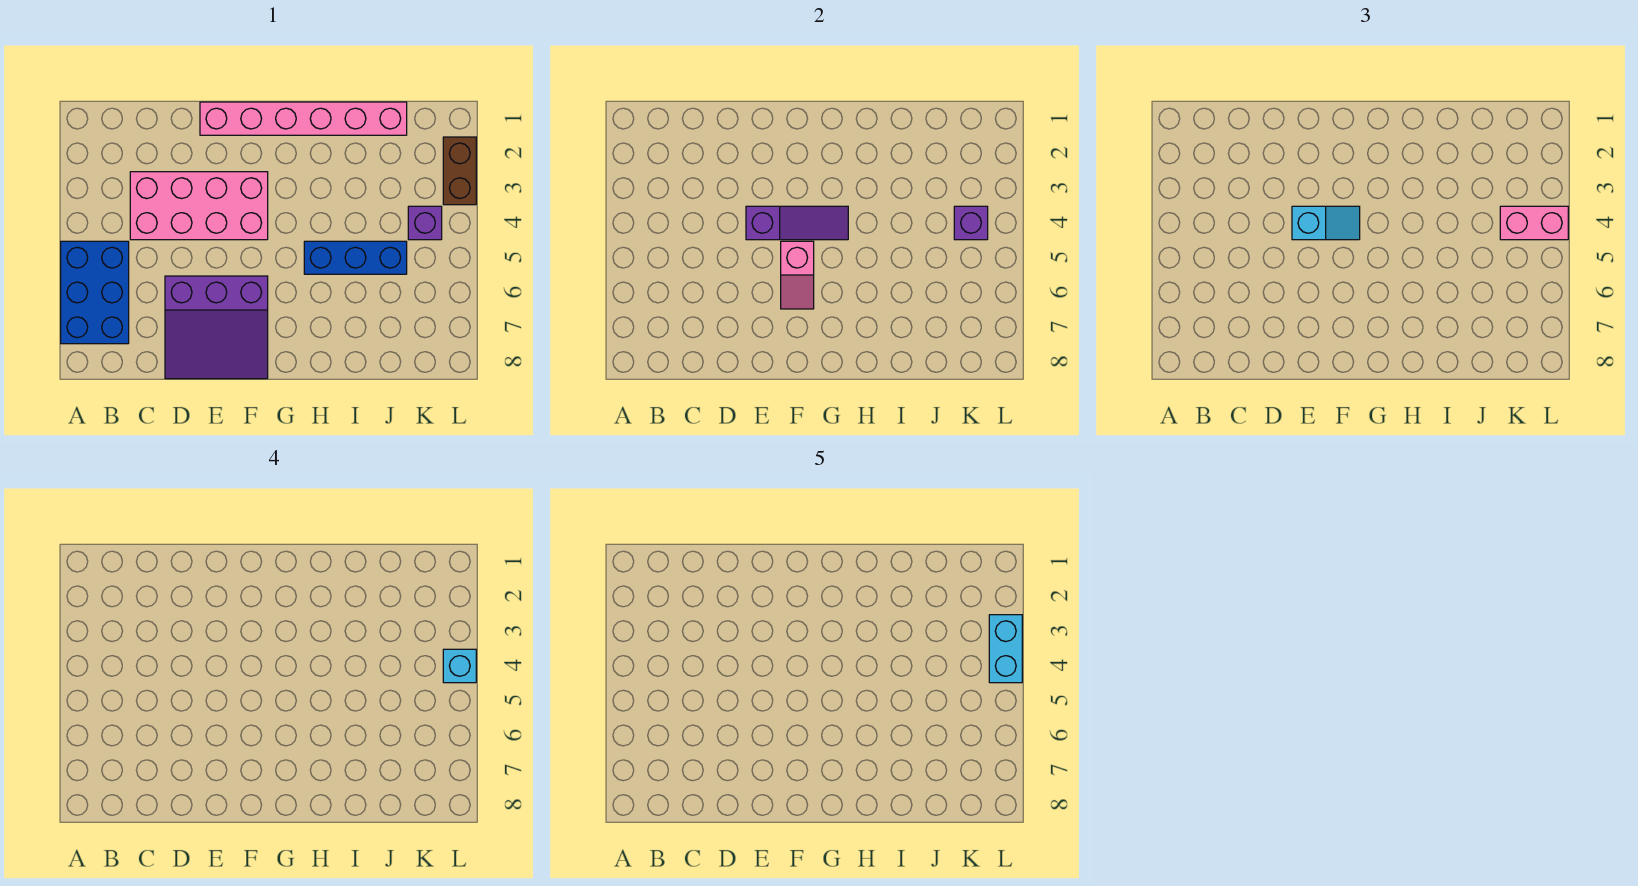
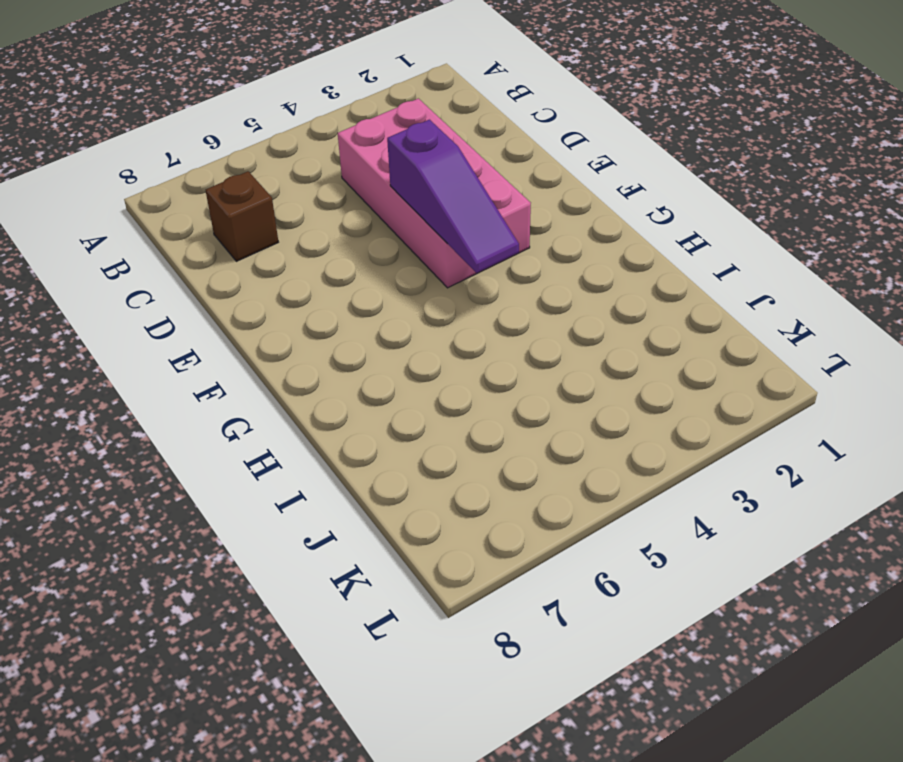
brown brick C7 level 1 -> none
none -> blue brick A5:B7 level 1
none -> purple slope D6:F8 level 1 top 6
none -> pink brick E1:J1 level 1

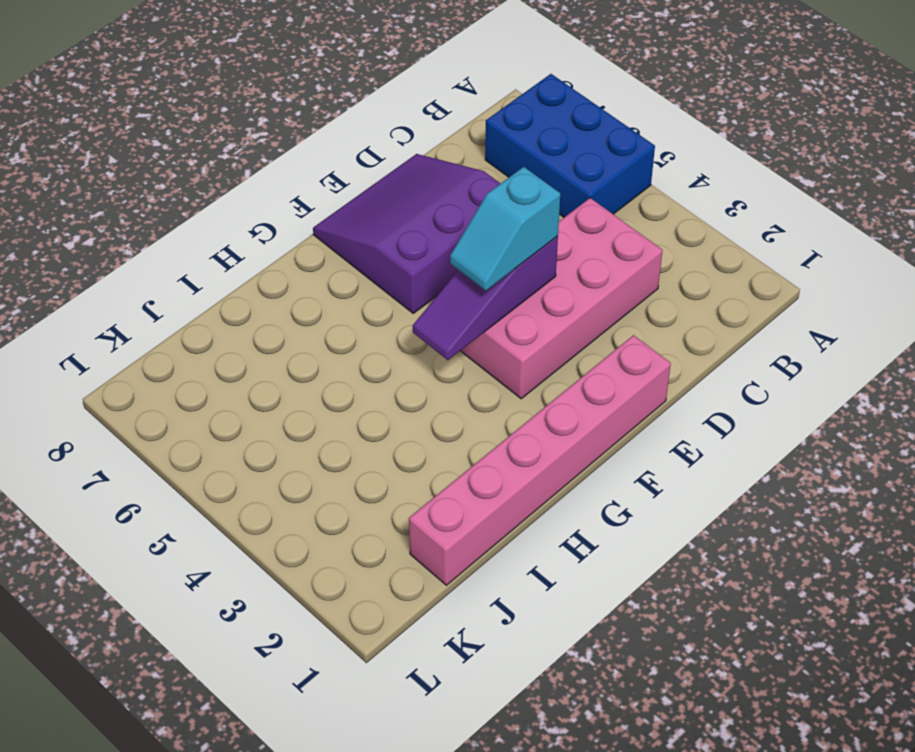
none -> blue brick H5:J5 level 1
none -> purple brick K4 level 1
none -> brown brick L2:L3 level 1

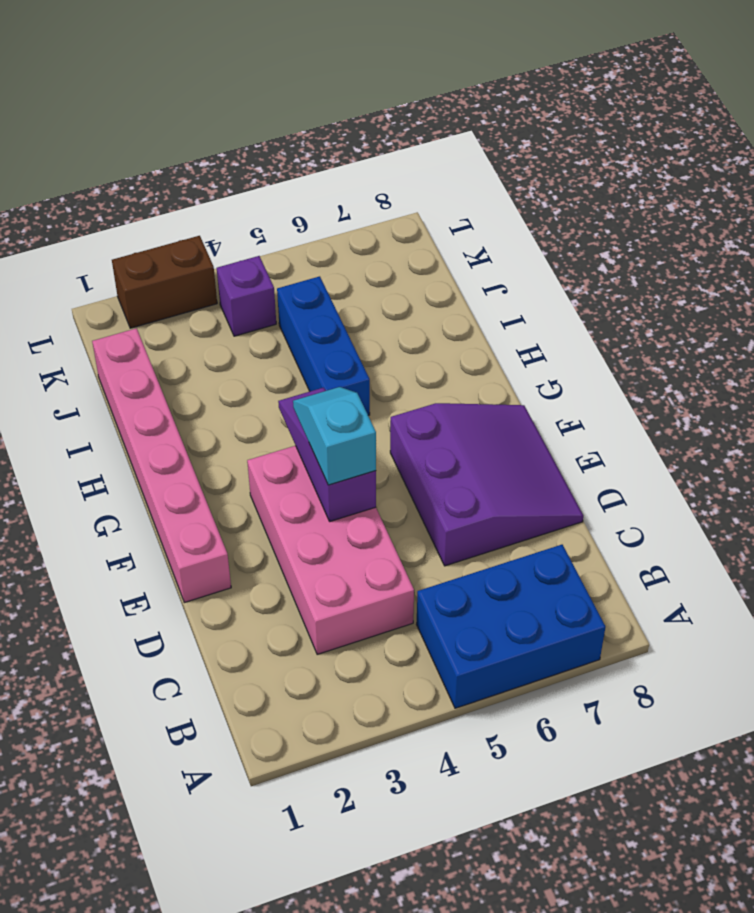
none -> pink slope F5:F6 level 2 top 5
none -> purple brick K4 level 2
none -> pink brick K4:L4 level 3

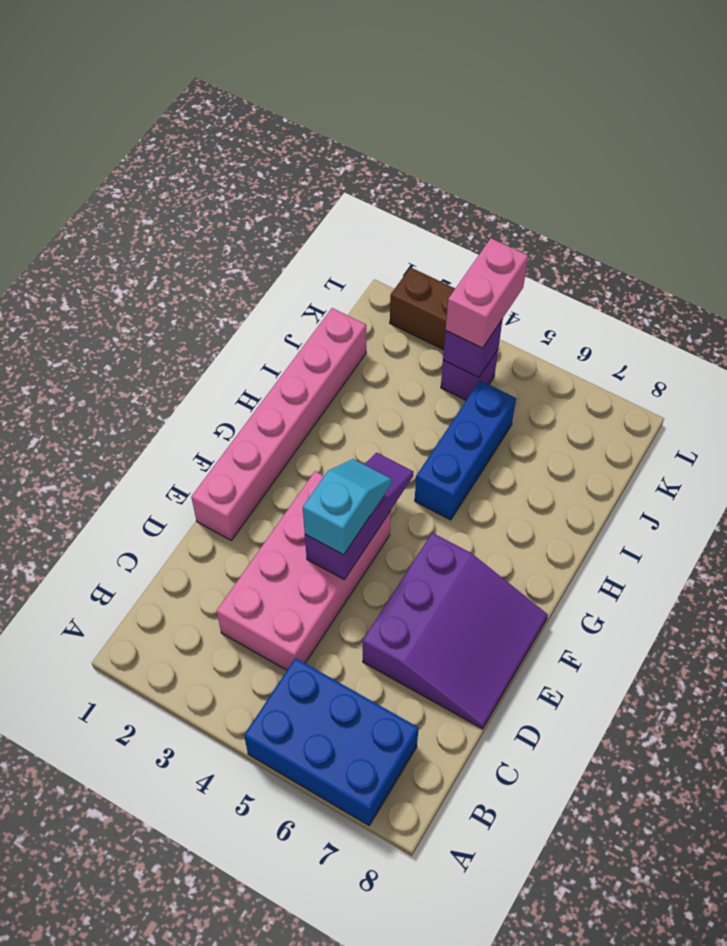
none -> pink slope F5:F6 level 2 top 5
none -> cyan brick L4 level 4
none -> cyan brick L3:L4 level 5

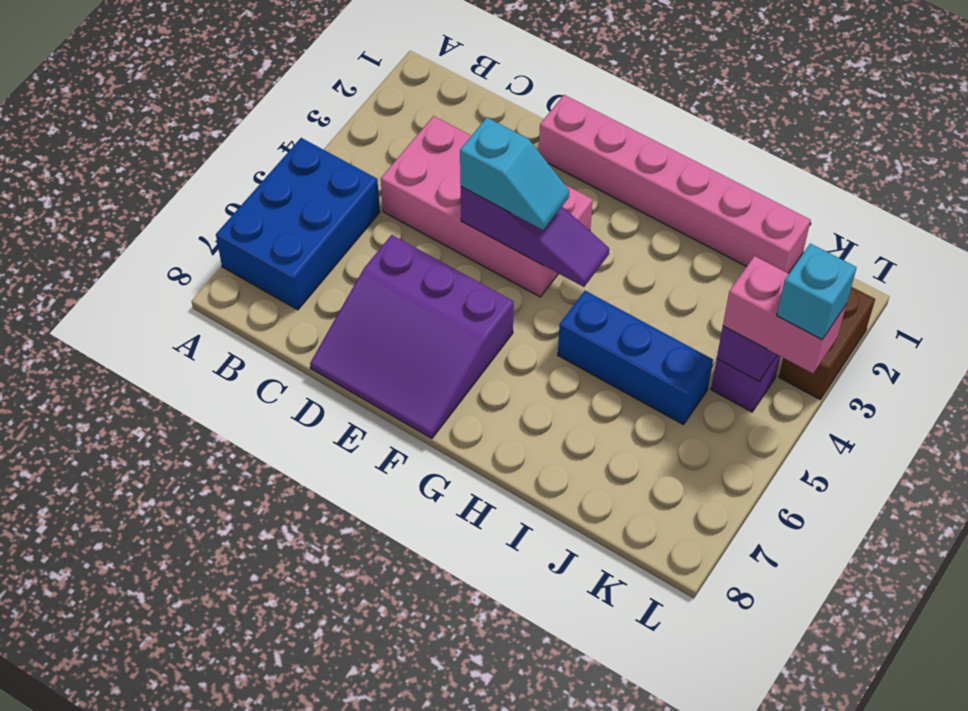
none -> pink slope F5:F6 level 2 top 5
none -> cyan brick L3:L4 level 5

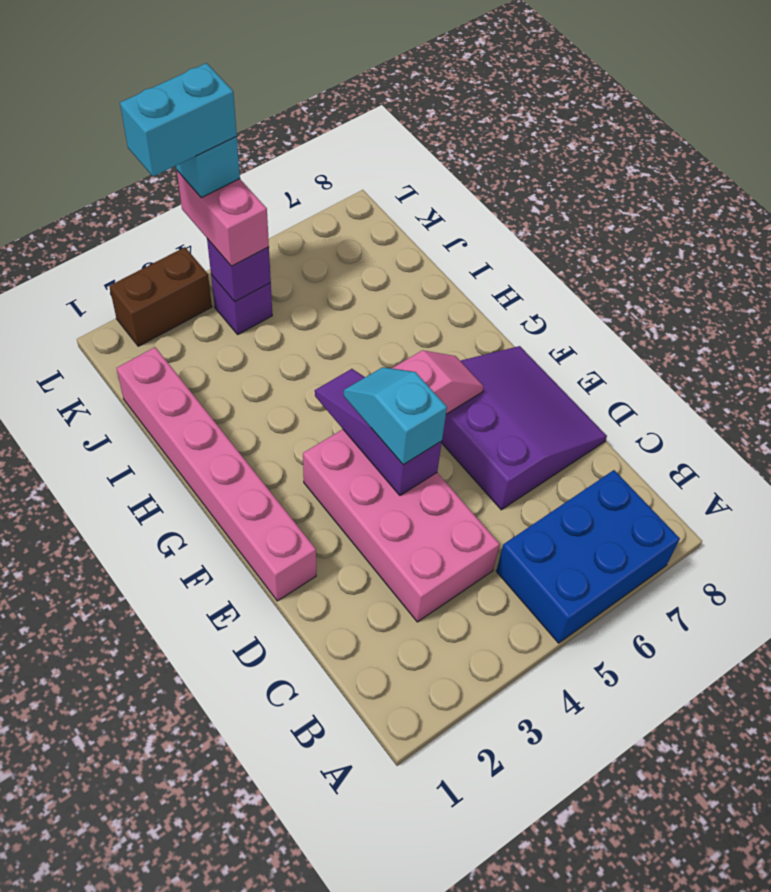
none -> blue brick H5:J5 level 1

